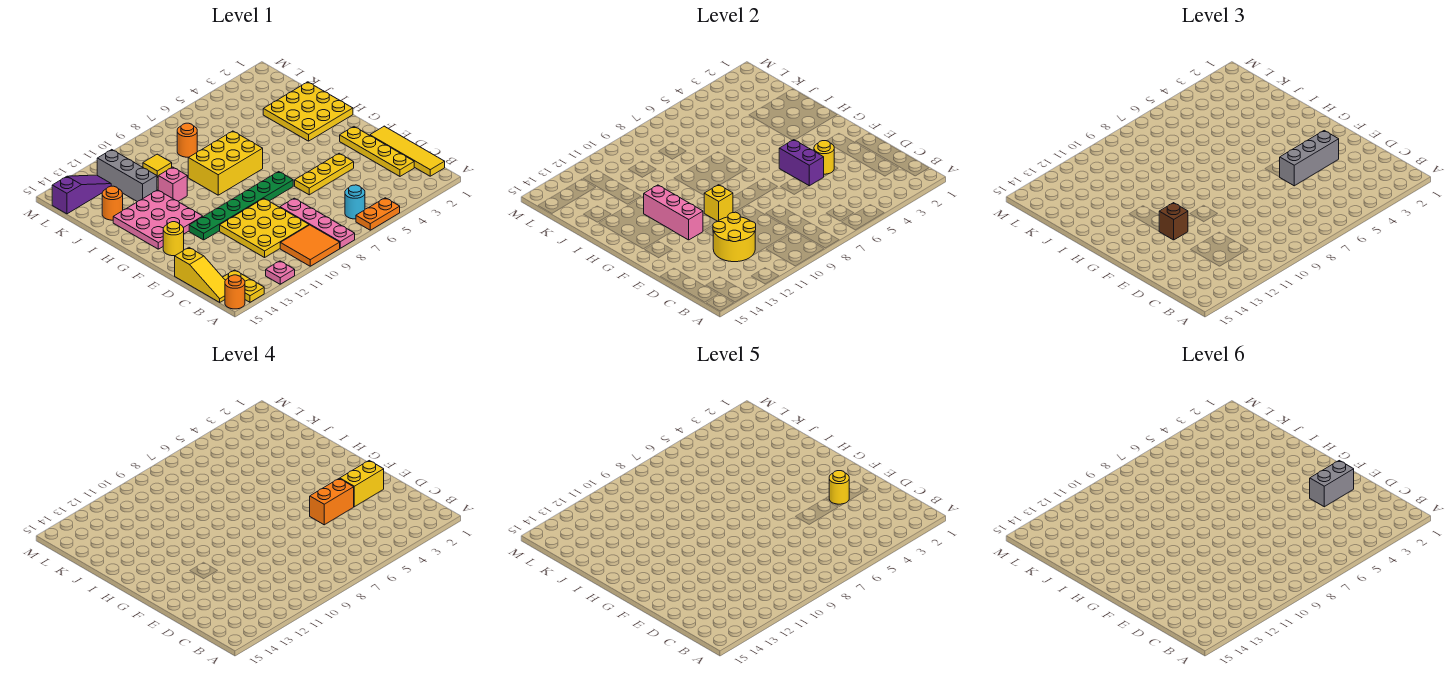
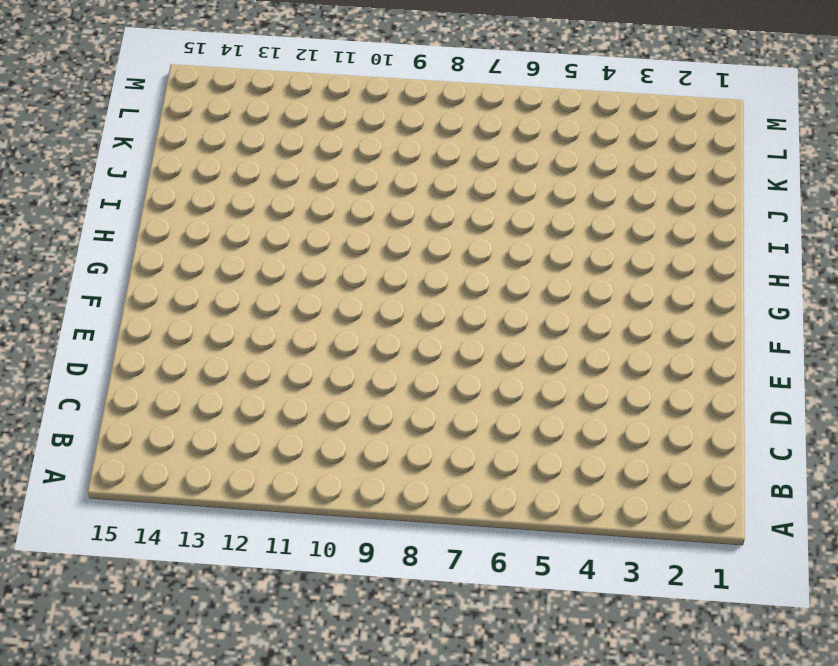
none -> orange plate A5:A6 level 1
none -> pink plate A8:D8 level 1
none -> orange tile A9:B10 level 1
none -> pink plate A12 level 1

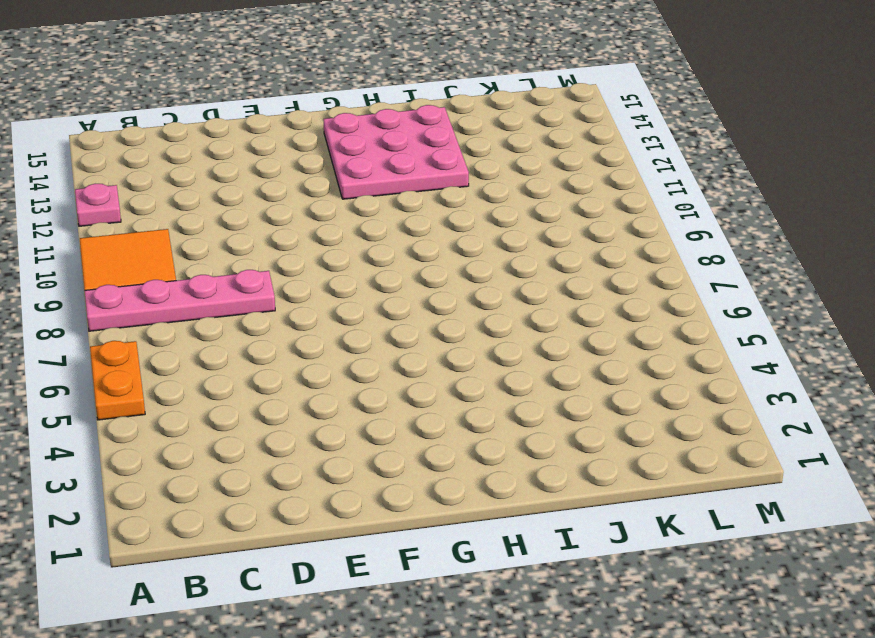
none -> yellow plate A14:B14 level 1
none -> orange round brick A15 level 1
none -> yellow tile B1:E1 level 1
none -> cyan round brick B6 level 1

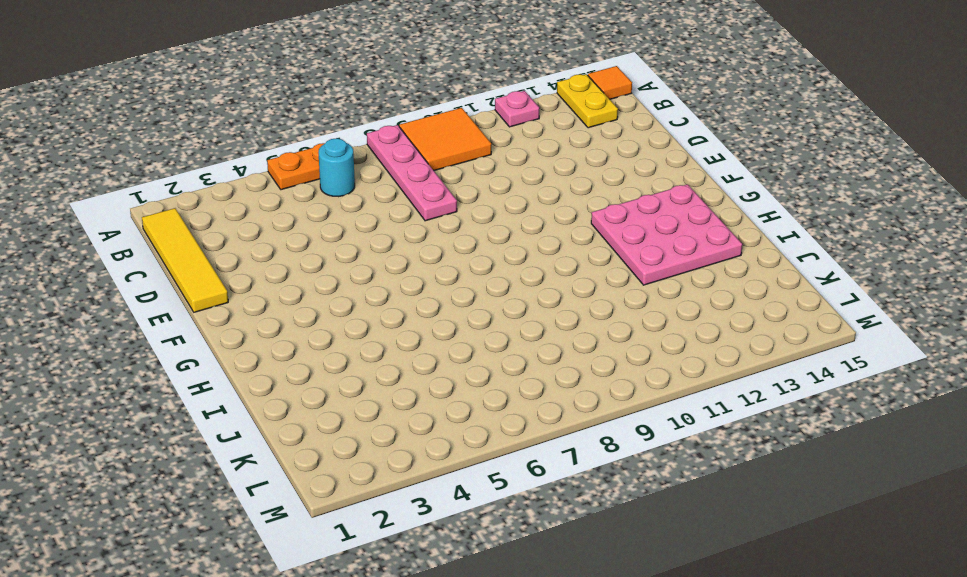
orange tile A15 level 1 -> orange round brick A15 level 1
none -> yellow slope B15:D15 level 1 top D
none -> yellow plate C2:F2 level 1
none -> yellow plate C9:E11 level 1
none -> yellow plate E4:E6 level 1

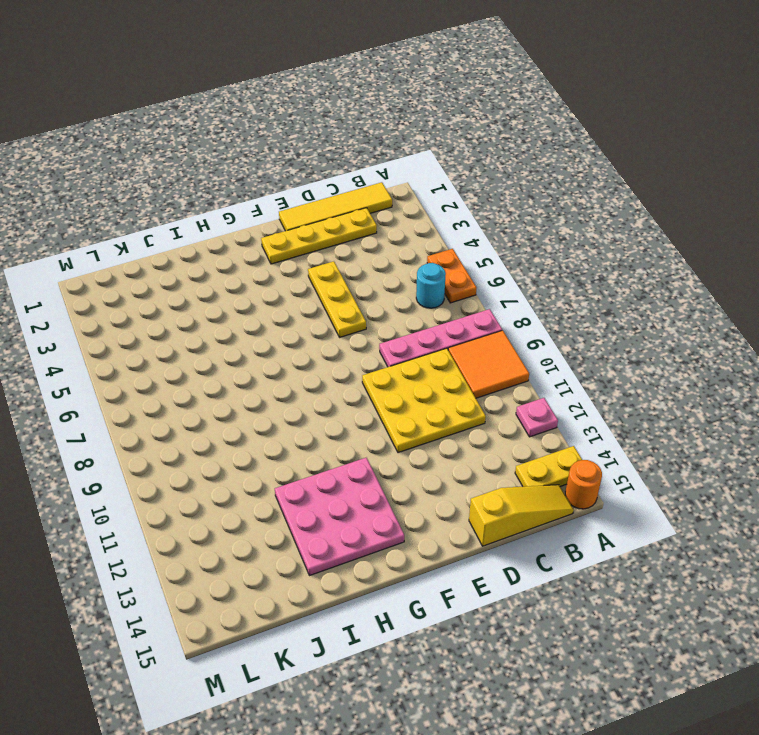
none -> green plate F7:F12 level 1
none -> yellow round brick F14 level 1
none -> yellow plate H1:J3 level 1
none -> yellow brick H7:I9 level 1

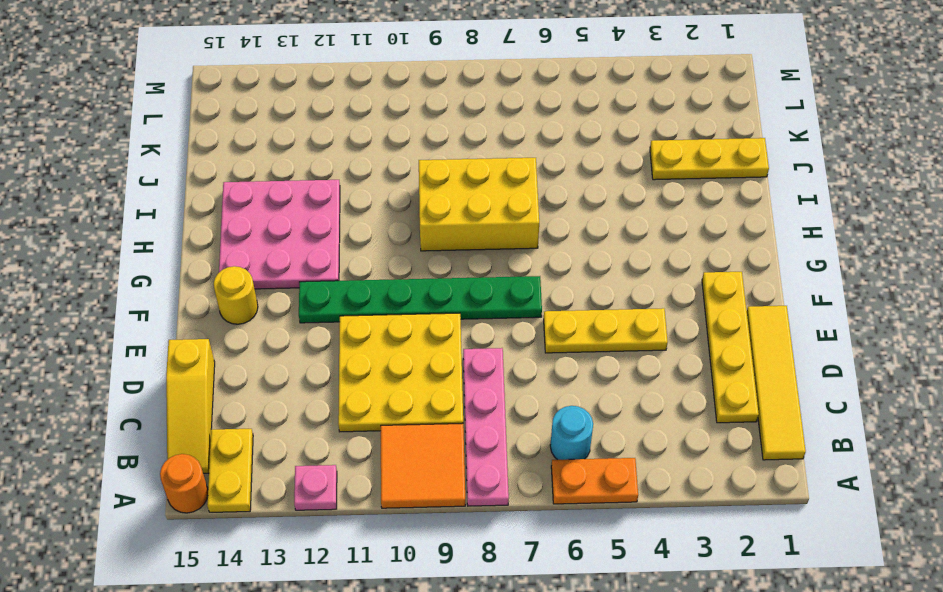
yellow plate J1:J3 level 1 -> yellow plate H1:J3 level 1
none -> pink brick I11 level 1
none -> grey brick J12:L12 level 1
none -> orange round brick J14 level 1
none -> orange round brick K8 level 1

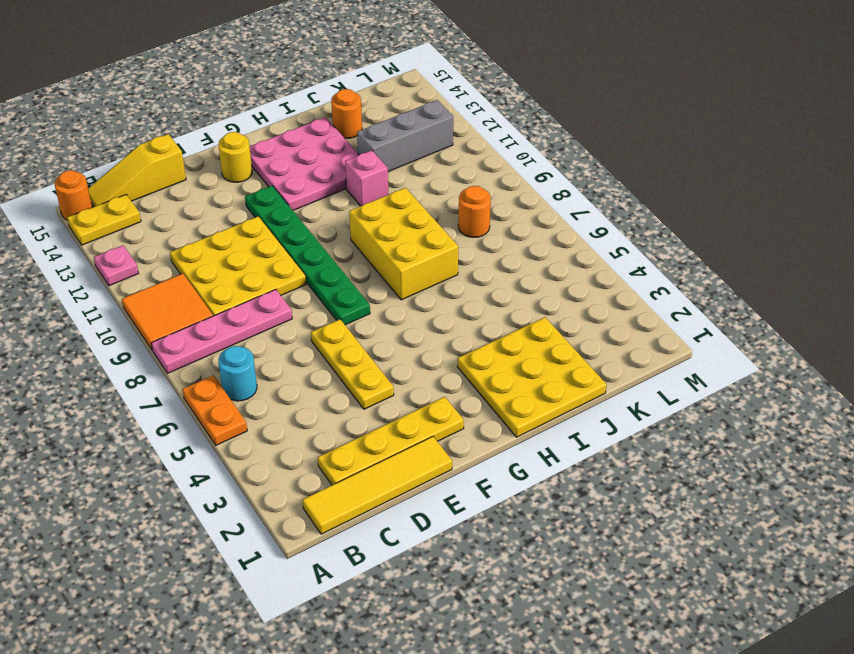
none -> yellow tile K10 level 1
none -> purple slope L13:L15 level 1 top 15
none -> yellow round brick C11:D12 level 2
none -> yellow round brick E4 level 2

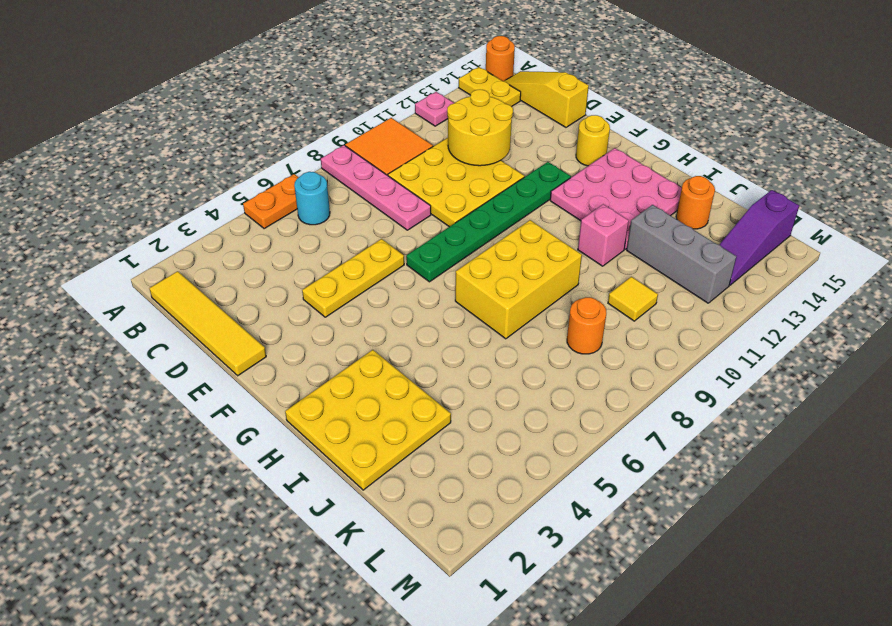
none -> yellow plate C2:F2 level 1
none -> yellow round brick E4 level 2
none -> purple brick E5:F5 level 2
none -> yellow brick F10 level 2

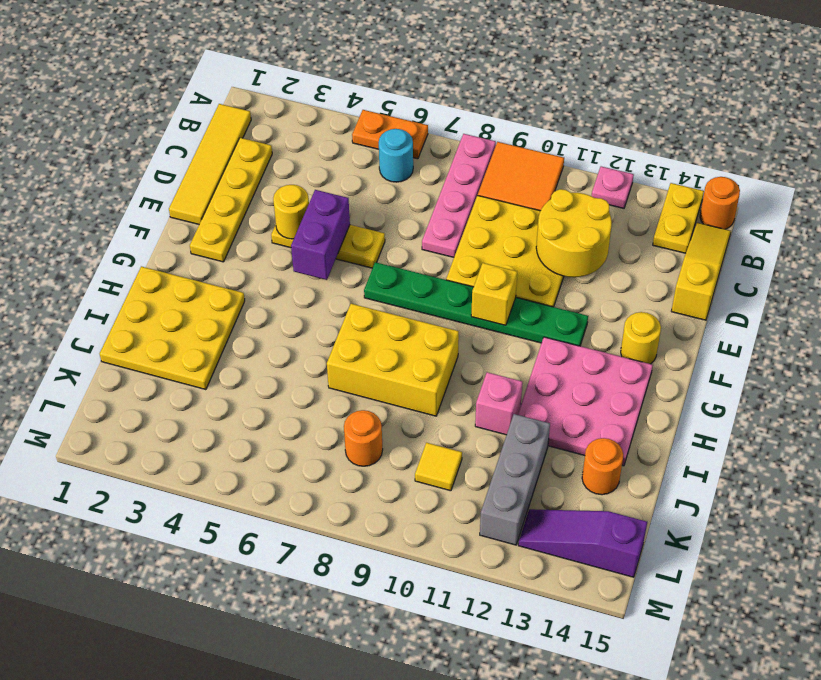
none -> pink brick F12:H12 level 2
none -> grey brick E3:E5 level 3
none -> brown brick F12 level 3
none -> yellow brick E2:E3 level 4

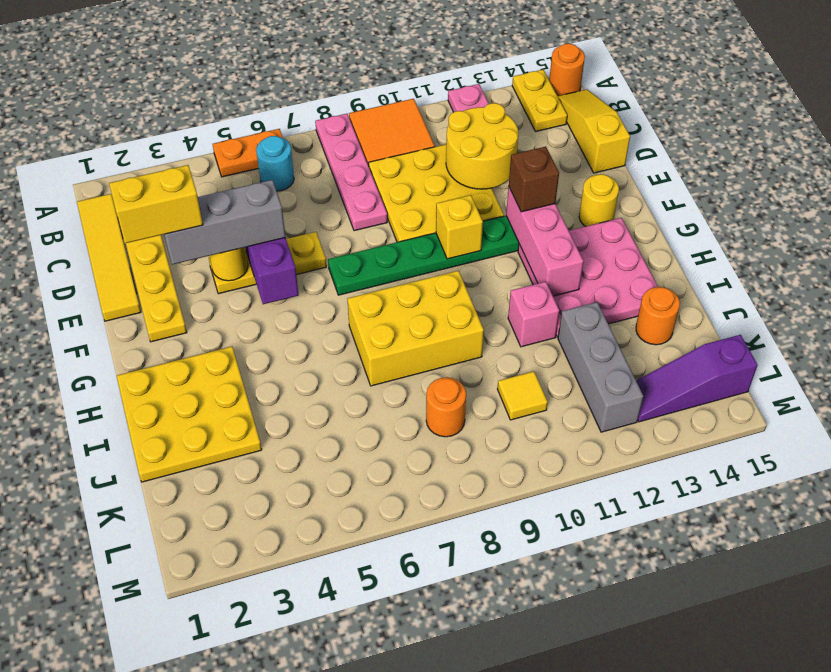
none -> orange brick E4:E5 level 4
none -> yellow round brick E3 level 5
none -> grey brick E2:E3 level 6

